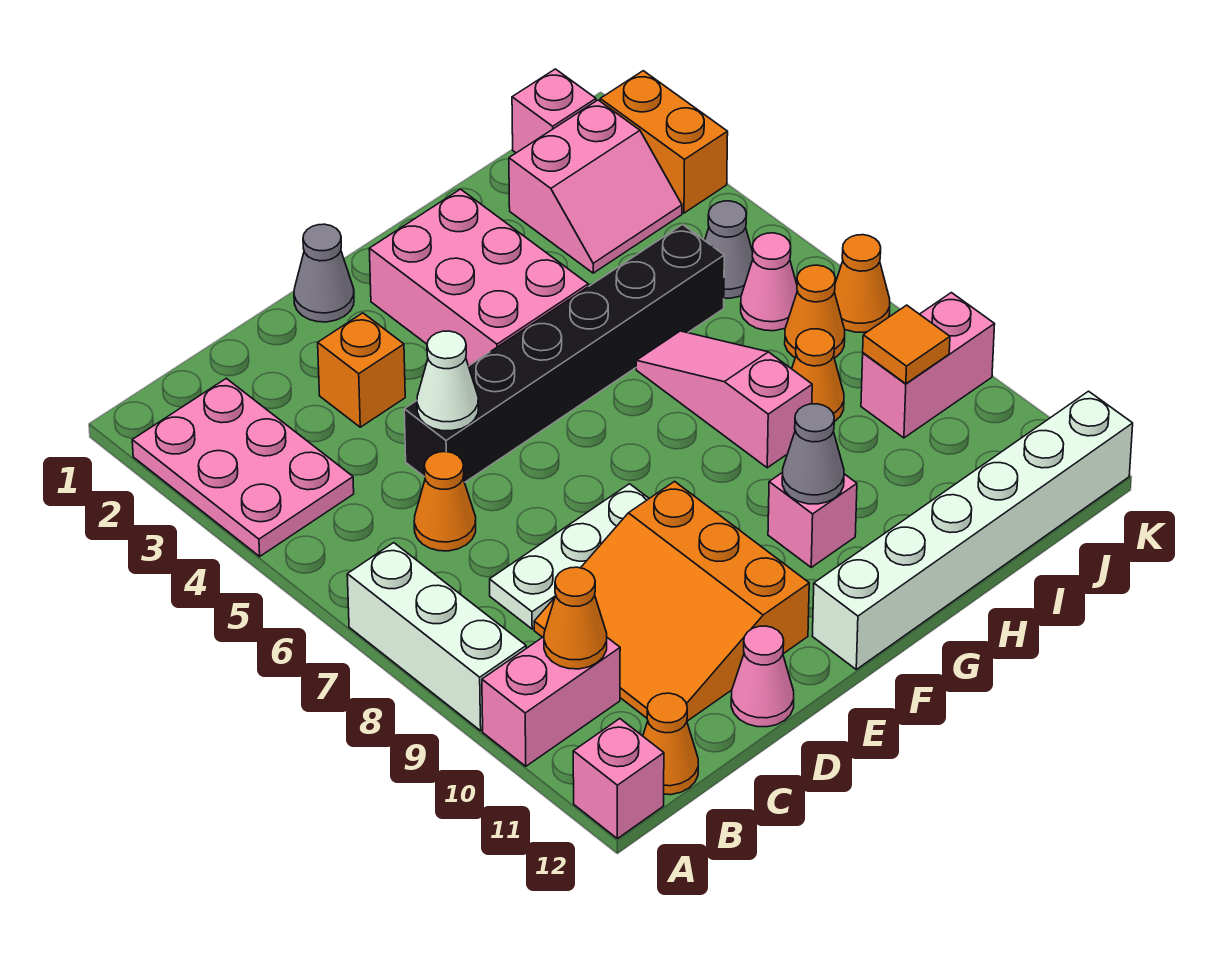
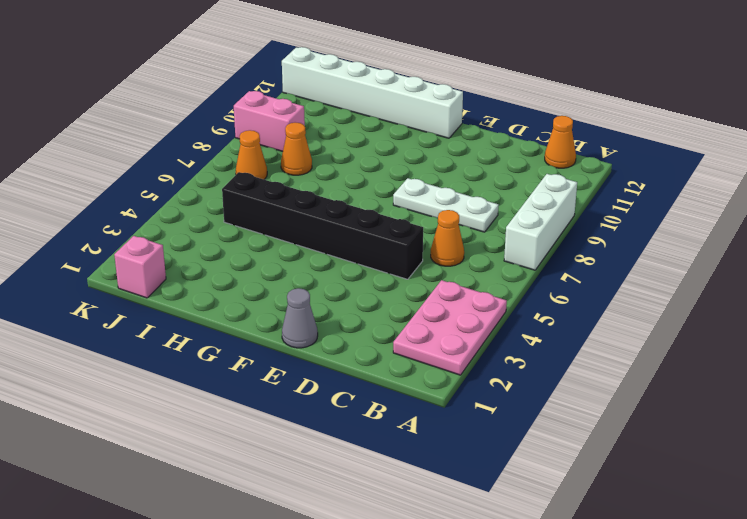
none -> pink brick A10:B10 level 1
none -> pink brick A12 level 1
none -> orange slope C9:E11 level 1 top E

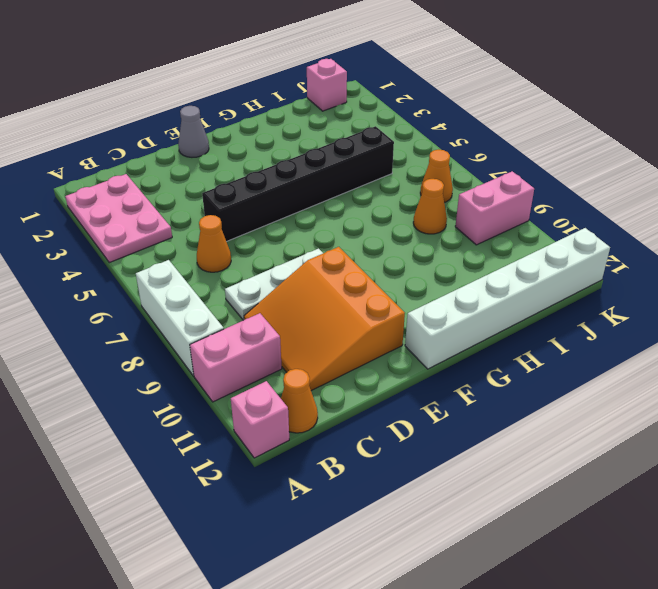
none -> orange brick D3 level 1
none -> pink cone D12 level 1
none -> pink brick F2:G4 level 1

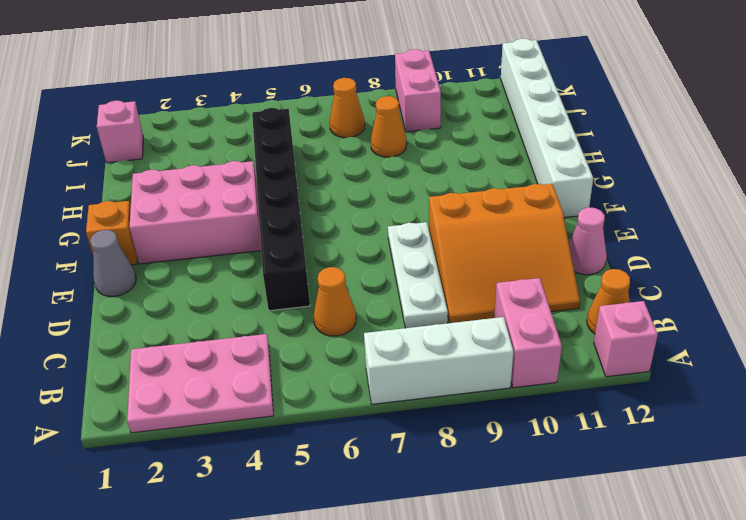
orange brick F1 level 1 -> orange brick D3 level 1
none -> pink brick G10 level 1
none -> pink slope H6:H8 level 1 top 8
none -> pink slope I2:J3 level 1 top 2

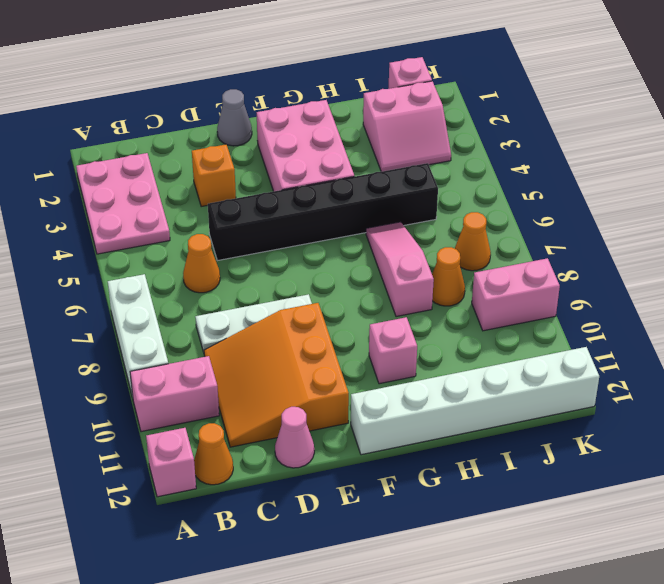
none -> grey cone J5 level 1
none -> pink cone J6 level 1
none -> orange brick K2:K3 level 1

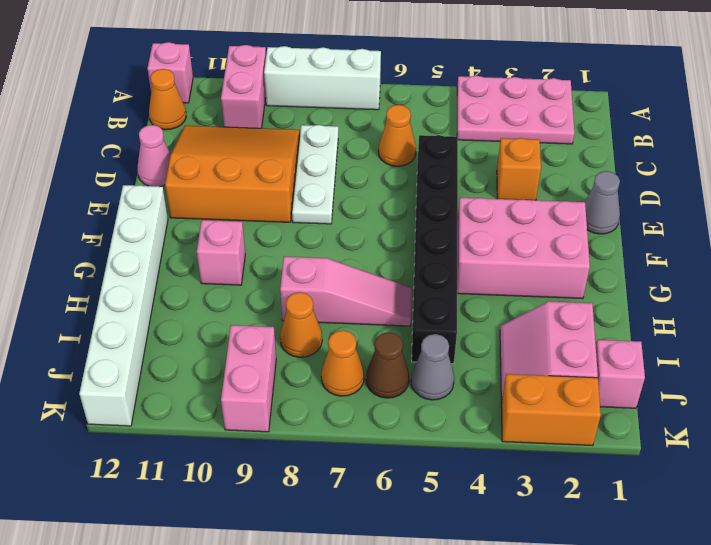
brown cone J6 level 1 -> pink cone J6 level 1
none -> orange cone K7 level 1
none -> orange cone B10 level 2
none -> white cone D5 level 2

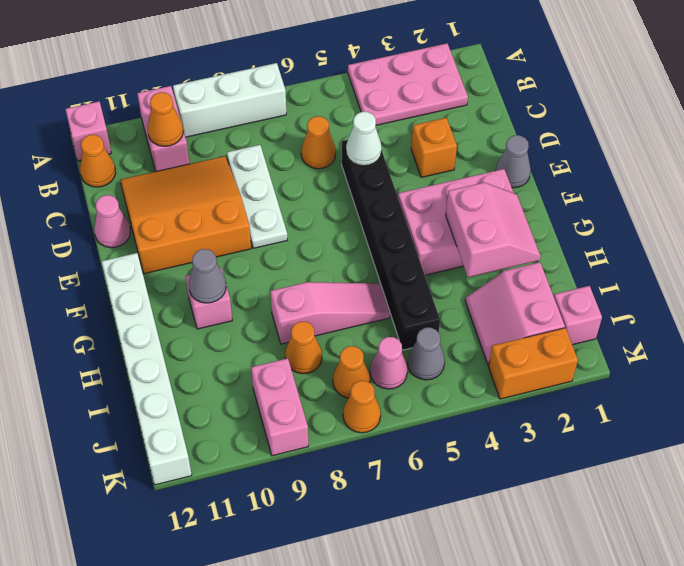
pink slope G2:H3 level 2 top 3 -> none
none -> orange tile J9 level 2

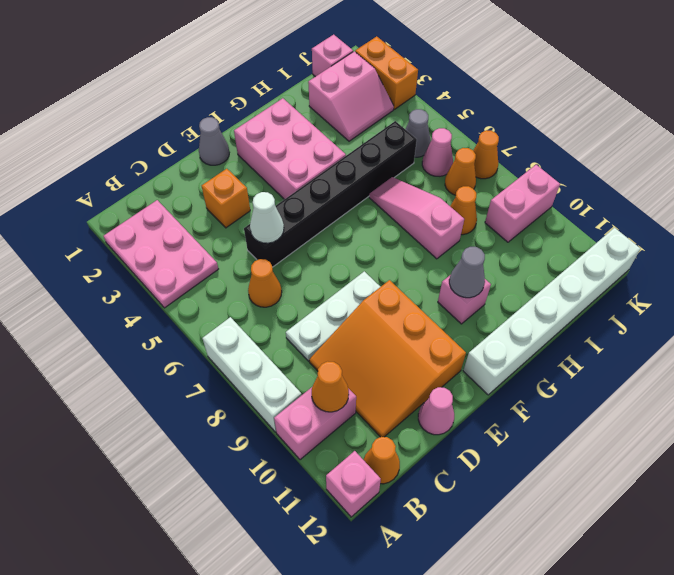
none -> orange tile J9 level 2

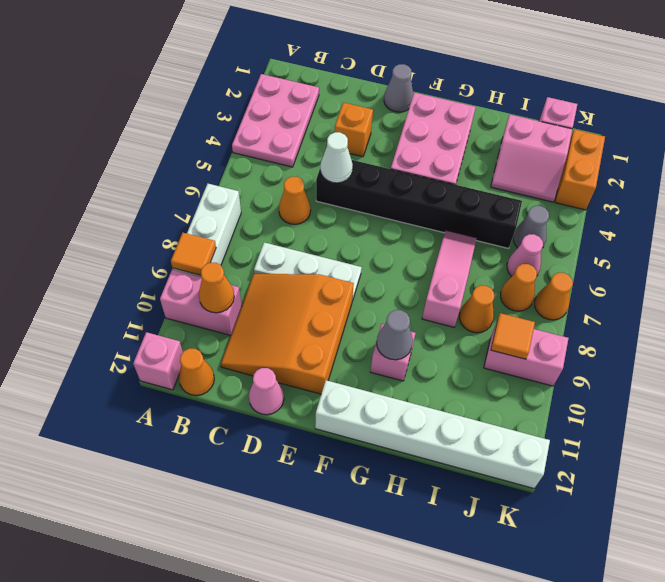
orange tile A9 level 2 -> none

